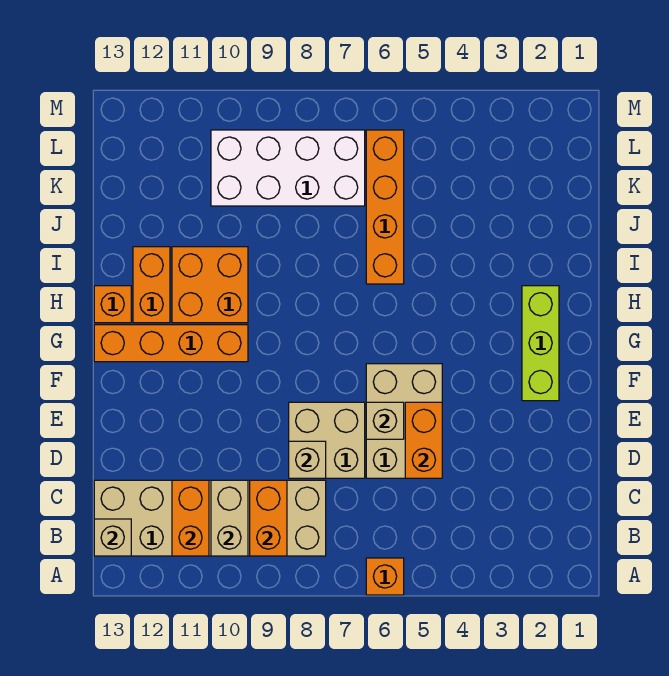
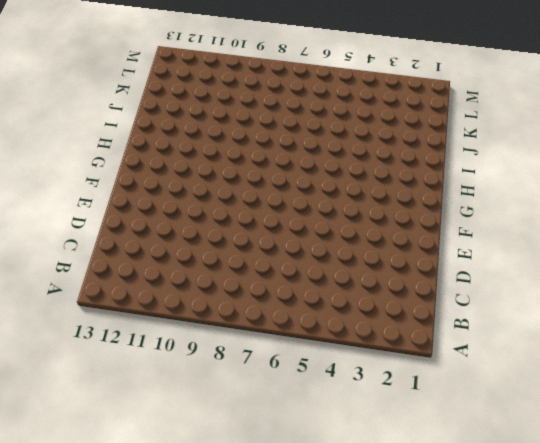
none -> orange brick A6 level 1
none -> tan brick B8:C13 level 1
none -> tan brick D5:F6 level 1

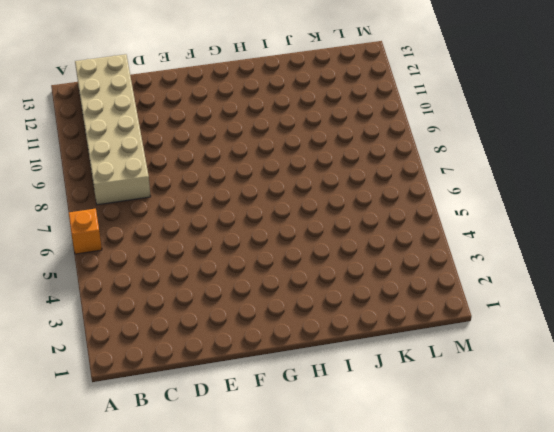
none -> tan brick D5:F6 level 1
none -> tan brick D7:E8 level 1
none -> lime brick F2:H2 level 1

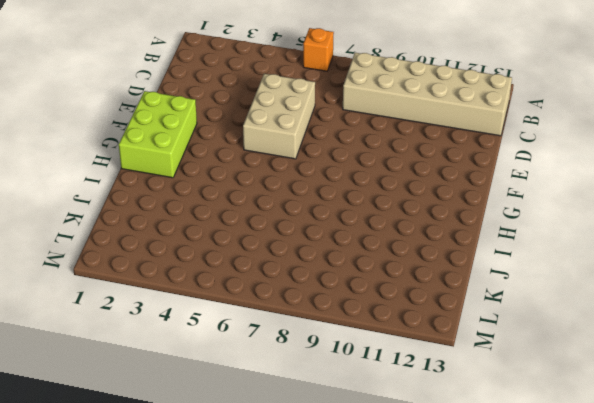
lime brick F1:H2 level 1 -> lime brick F2:H2 level 1
none -> tan brick D7:E8 level 1
none -> orange brick G10:G13 level 1
none -> orange brick H10:I11 level 1

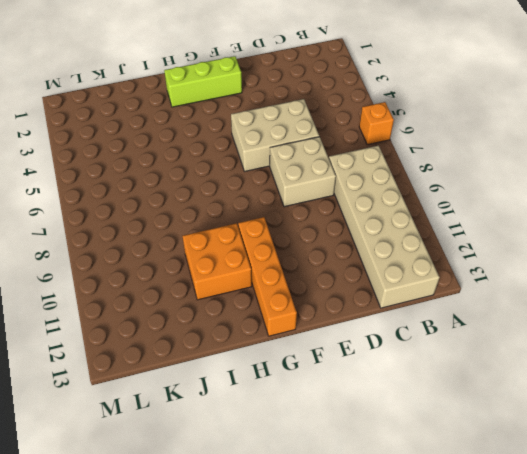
none -> orange brick H12:I12 level 1
none -> orange brick H13 level 1
none -> orange brick I6:L6 level 1

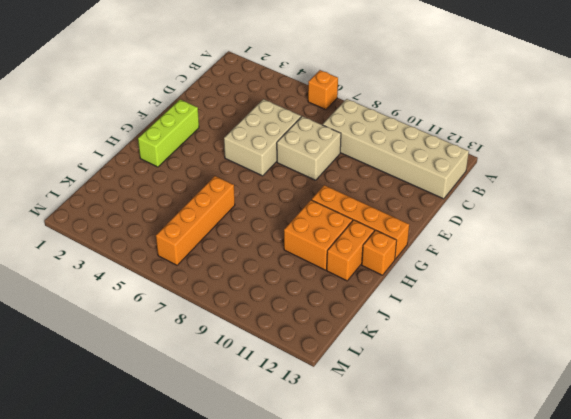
none -> white brick K7:L10 level 1
none -> orange brick B9:C9 level 2
none -> tan brick B10:C10 level 2

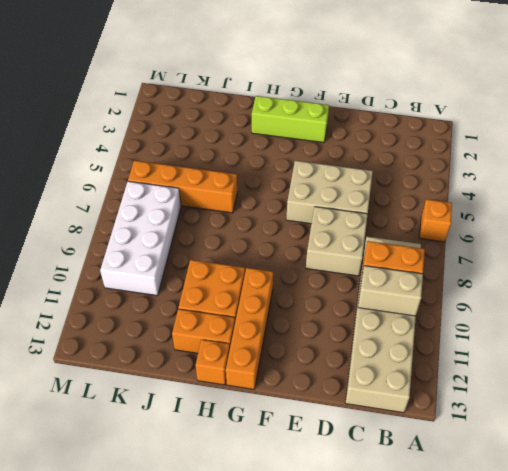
none -> orange brick B11:C11 level 2
none -> tan brick B13 level 2
none -> orange brick D5:E5 level 2

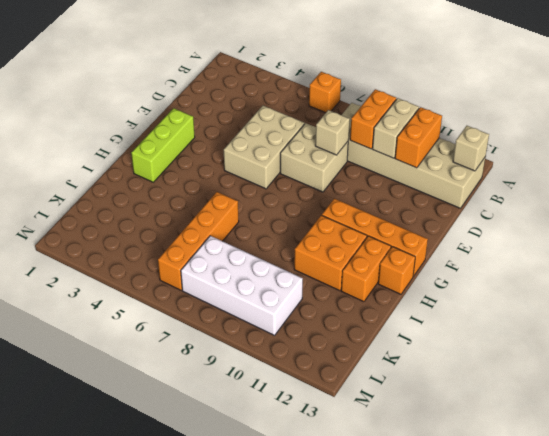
none -> orange brick D5:E5 level 2
none -> tan brick E6 level 2

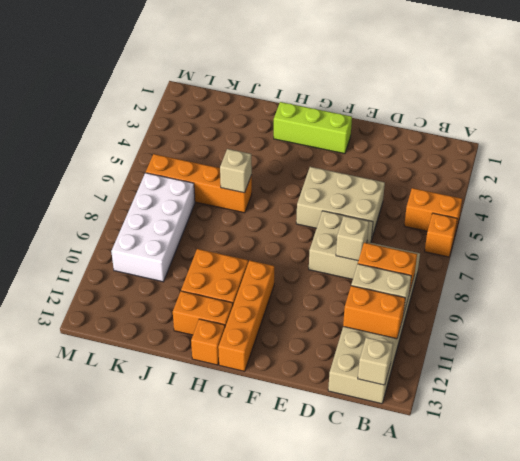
orange brick A5:B5 level 1 -> orange brick D5:E5 level 2
tan brick I6 level 2 -> tan brick E6 level 2

